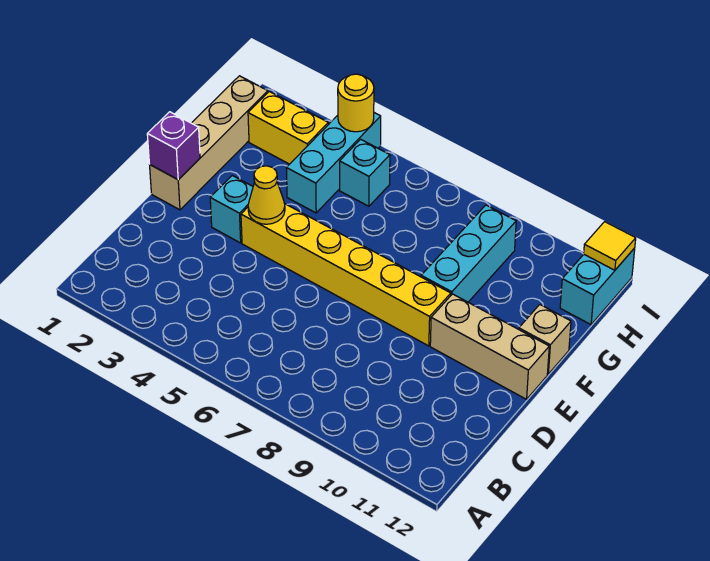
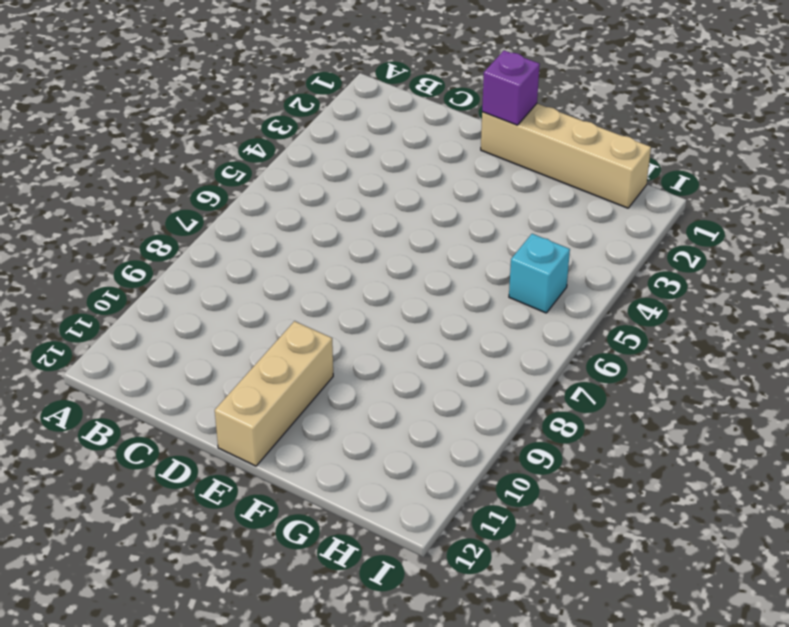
none -> cyan brick E3 level 1
none -> yellow brick E4:E9 level 1
none -> cyan brick F9:H9 level 1

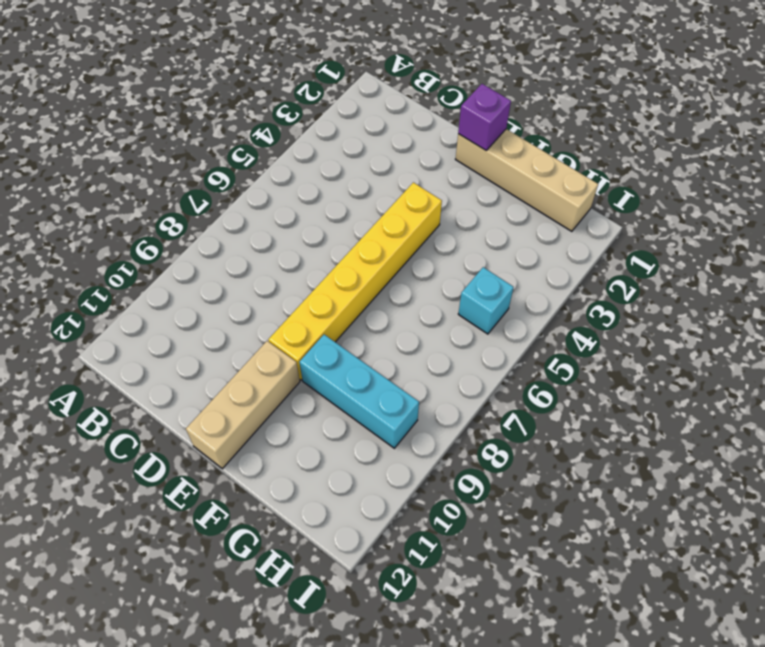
none -> cyan brick E3 level 1
none -> tan brick F12 level 1
none -> cyan brick G4:I4 level 1

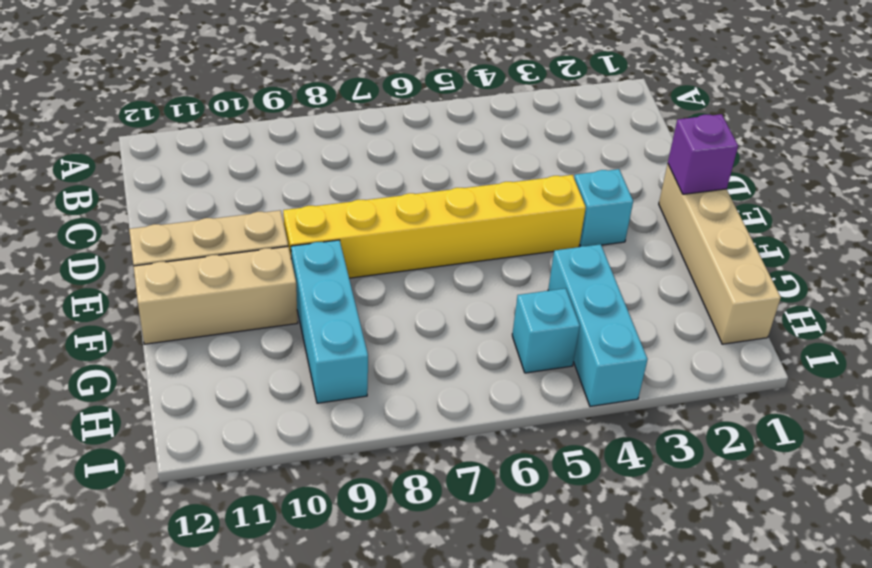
tan brick F10:F12 level 1 -> tan brick F12 level 1
none -> yellow brick H2:H3 level 1
none -> cyan brick H12:I12 level 1
none -> yellow cone E4 level 2

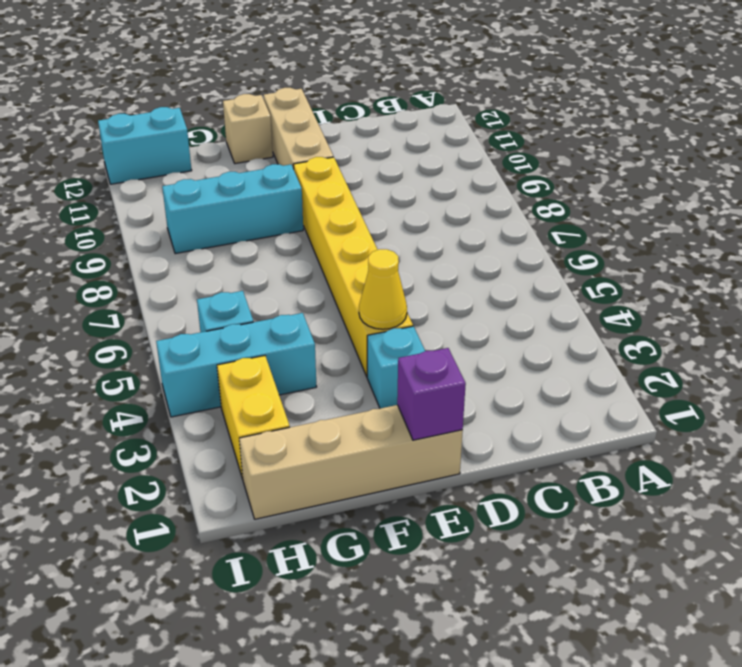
none -> yellow round brick I4 level 2
none -> yellow tile I12 level 2

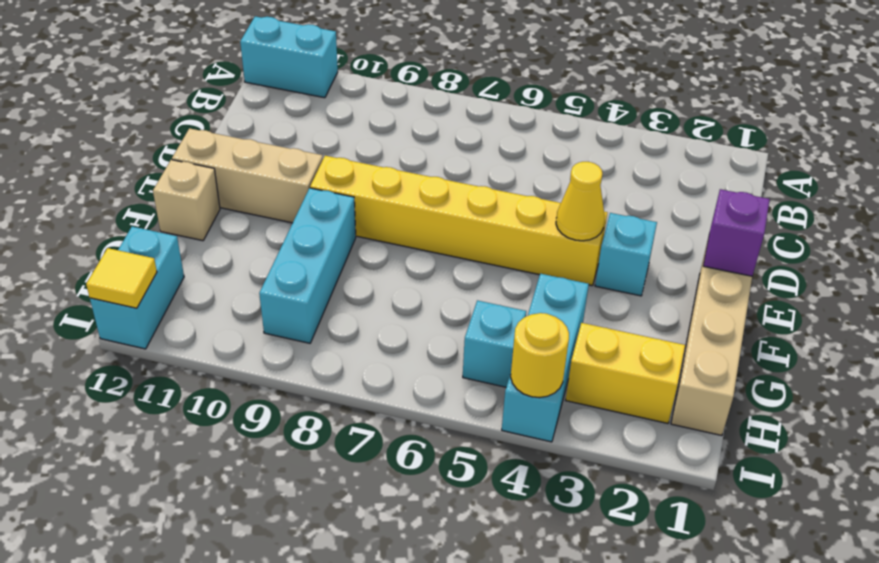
cyan brick A11:A12 level 1 -> none

